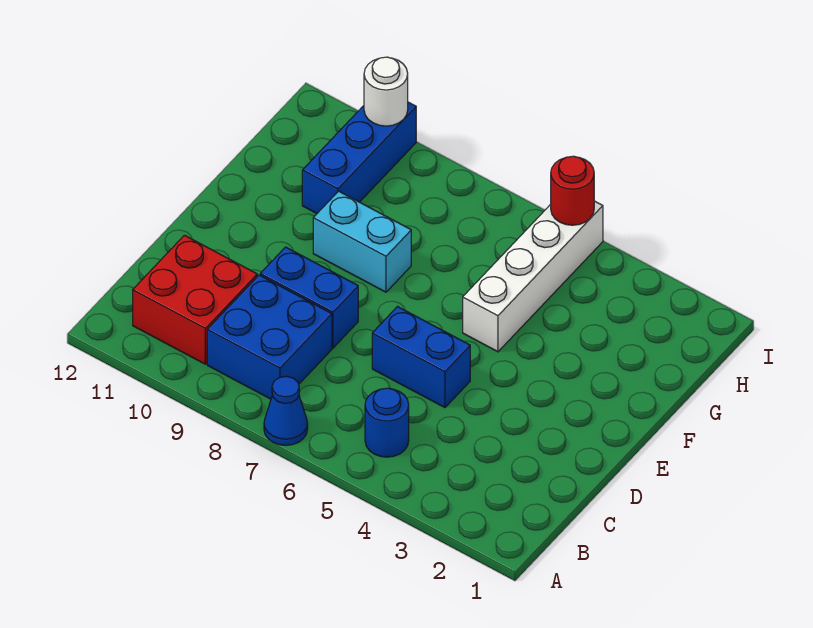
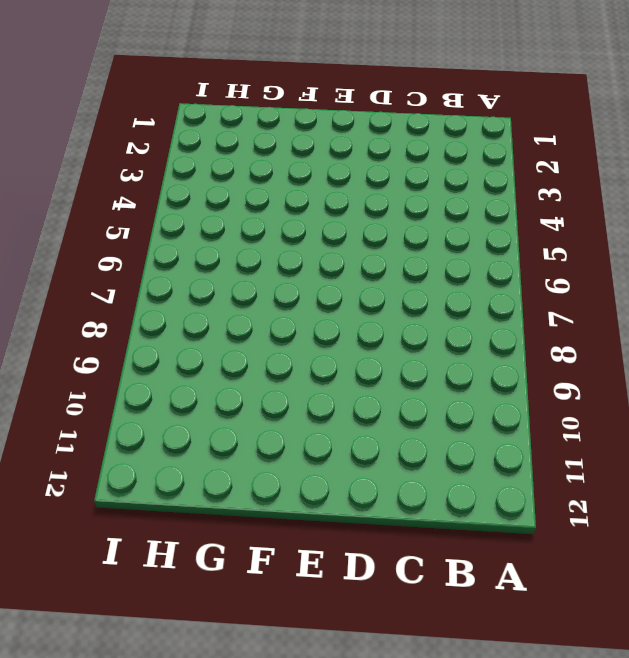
none -> blue cone A7 level 1
none -> blue round brick B5 level 1

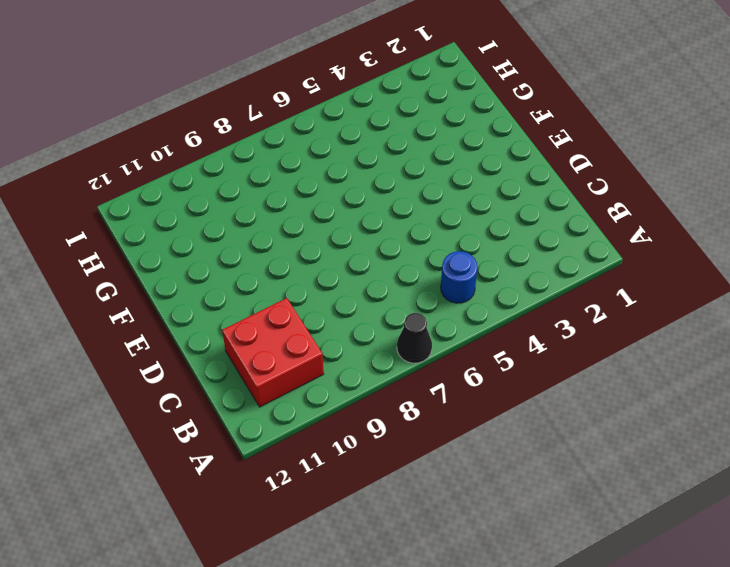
black cone A7 level 1 -> blue cone A7 level 1
none -> blue brick B8:C9 level 1
none -> blue brick D5:D6 level 1

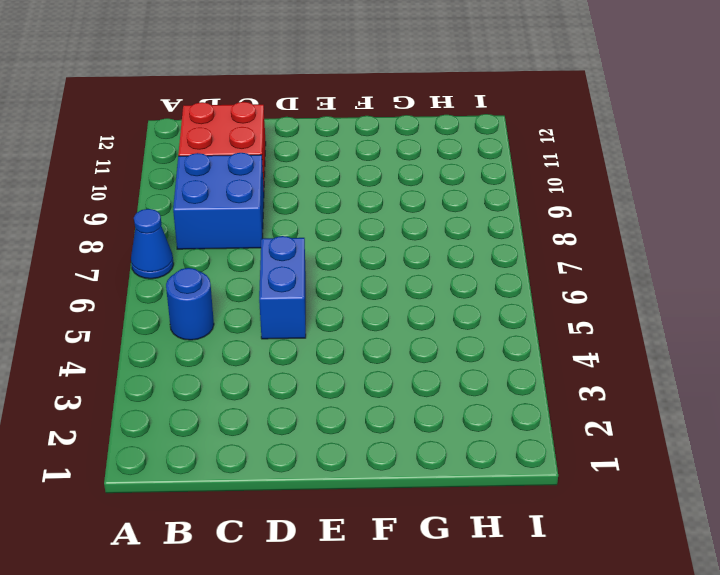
none -> blue brick D8:D9 level 1
none -> white brick F5:I5 level 1

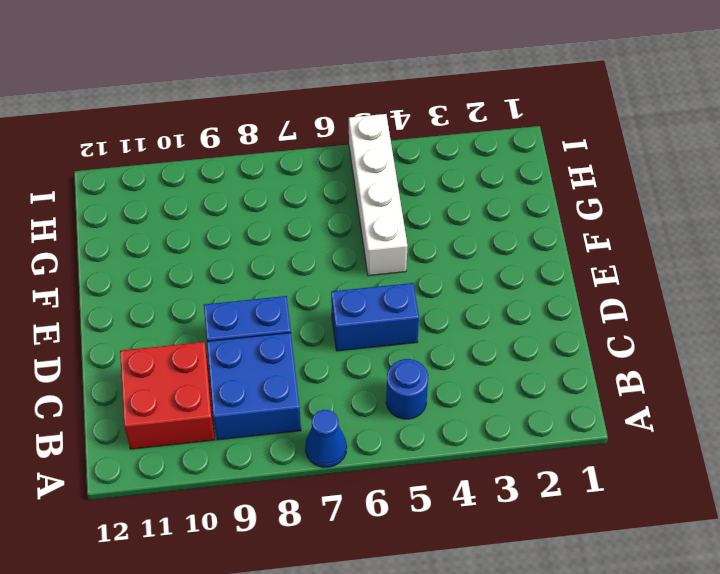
none -> cyan brick F8:F9 level 1
none -> blue brick G10:I10 level 1

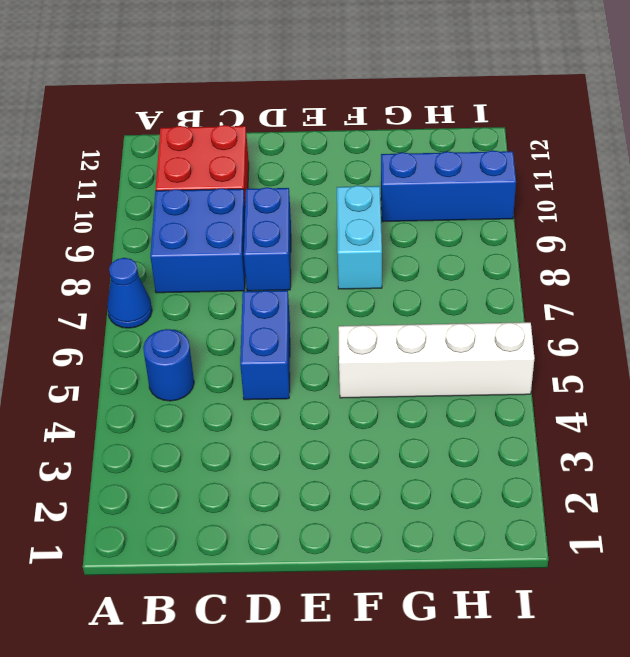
none -> red round brick I5 level 2
none -> white round brick I10 level 2

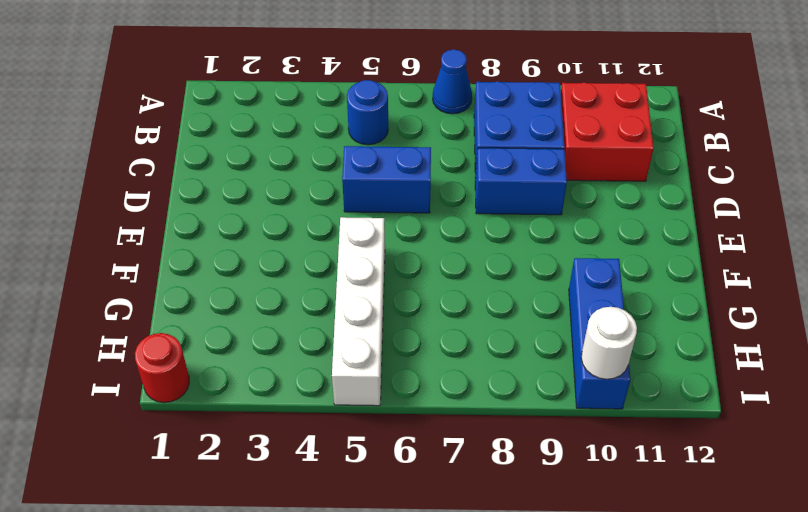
red round brick I1 level 1 -> red round brick I5 level 2
none -> cyan brick F8:F9 level 1

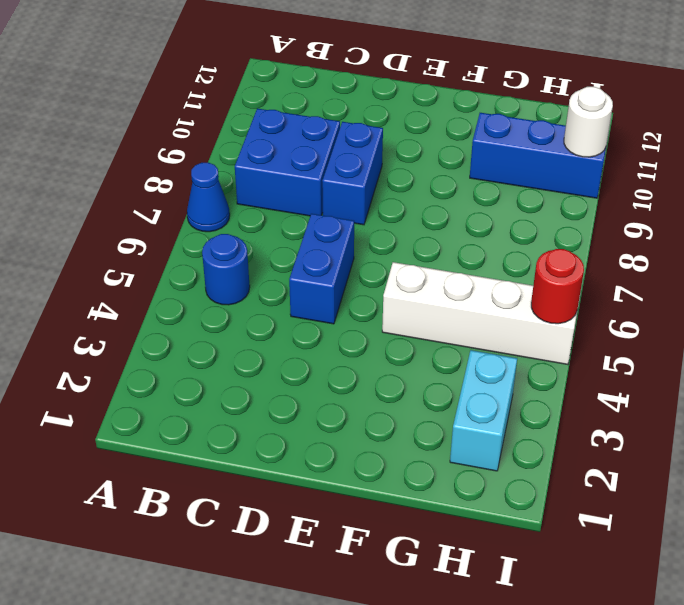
cyan brick H2:H3 level 1 -> cyan brick F8:F9 level 1
none -> red brick B10:C11 level 1

